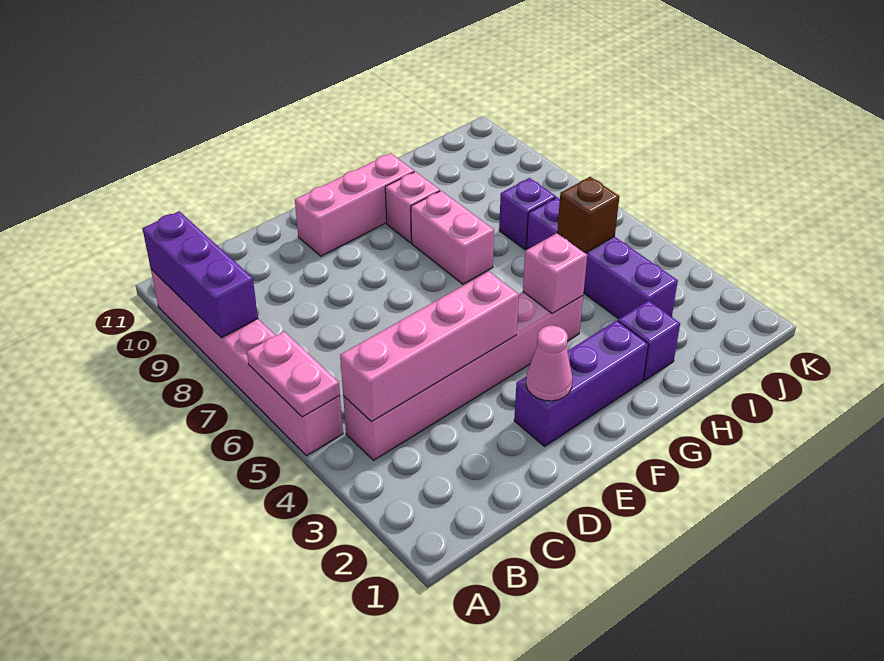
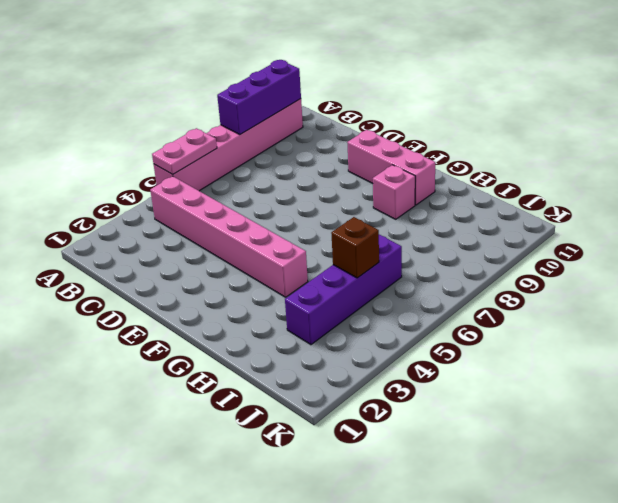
none -> purple brick E2:G2 level 1
none -> pink brick G7:G8 level 1
none -> purple brick H2 level 1

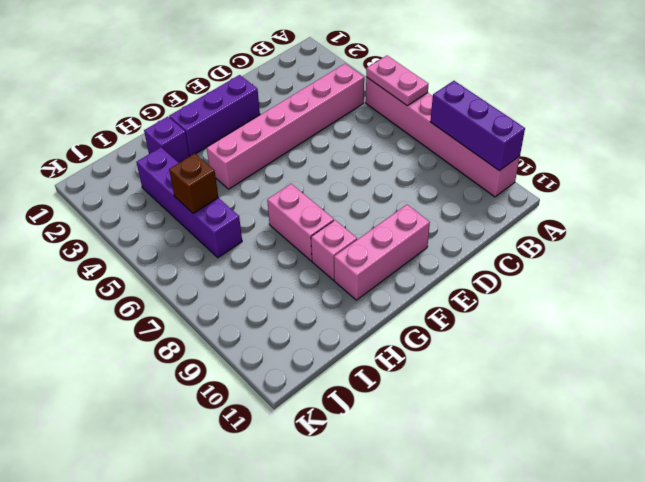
none -> purple brick I7 level 1
none -> pink brick B4:E4 level 2
none -> pink cone E2 level 2

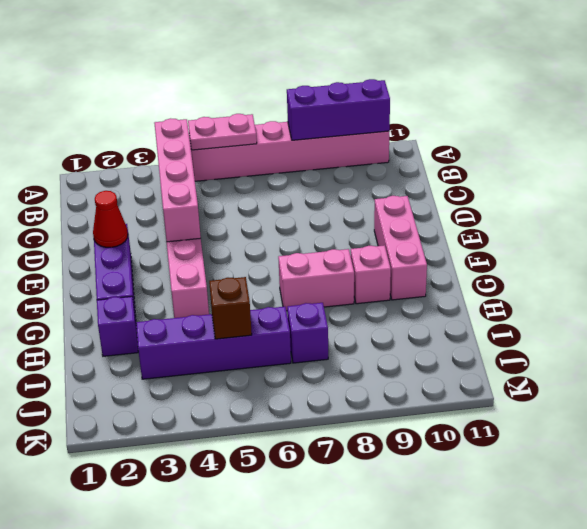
red cone E2 level 2 -> pink cone E2 level 2
none -> pink brick G4 level 2

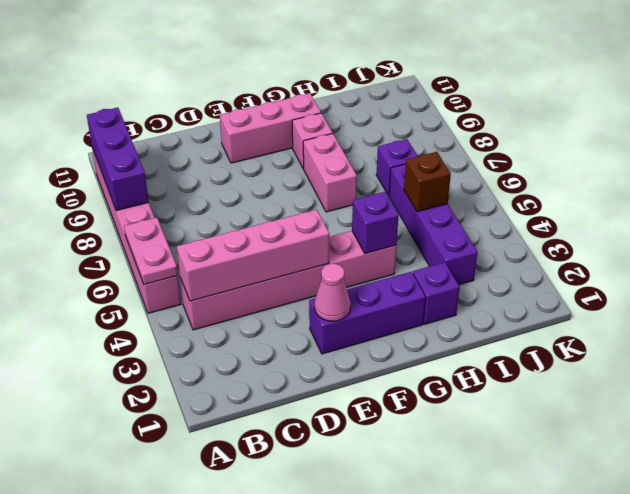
purple brick G4 level 2 -> pink brick G4 level 2

